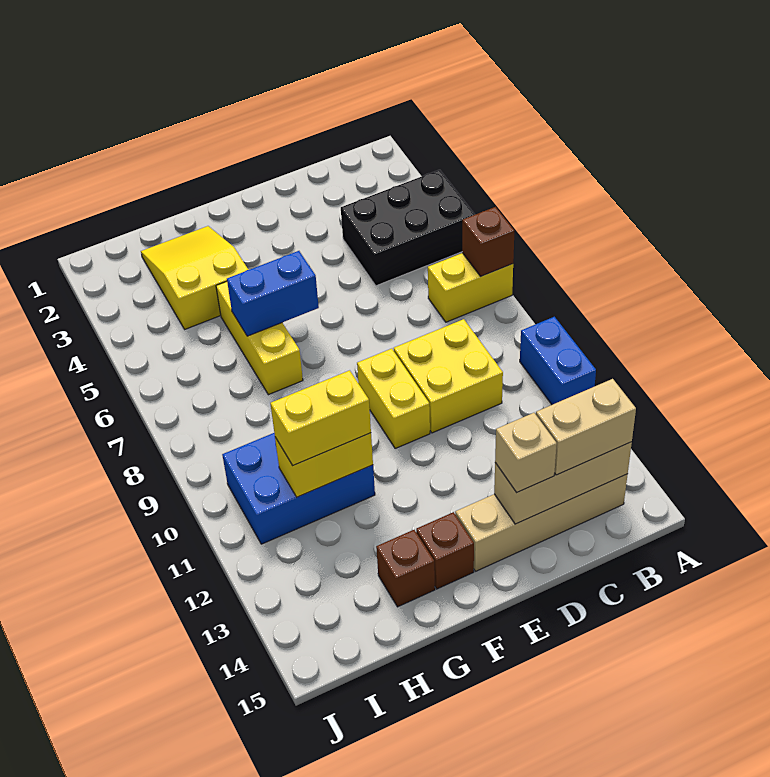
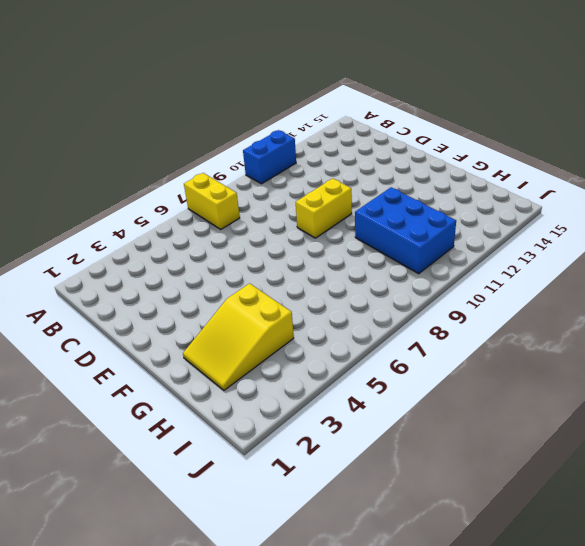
none -> black brick A4:C5 level 1
none -> tan brick B14:E14 level 1
none -> yellow brick C9:D10 level 1

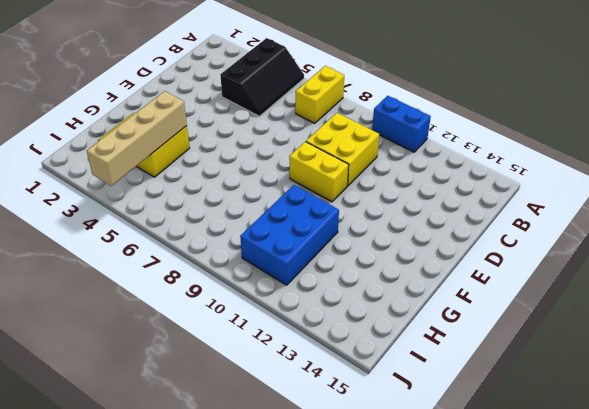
black slope A4:C5 level 1 top 4 -> black brick A4:C5 level 1
tan brick G4:J4 level 2 -> tan brick B14:E14 level 1
none -> brown brick F14 level 1
none -> yellow brick G5:G7 level 1
none -> brown brick G14 level 1

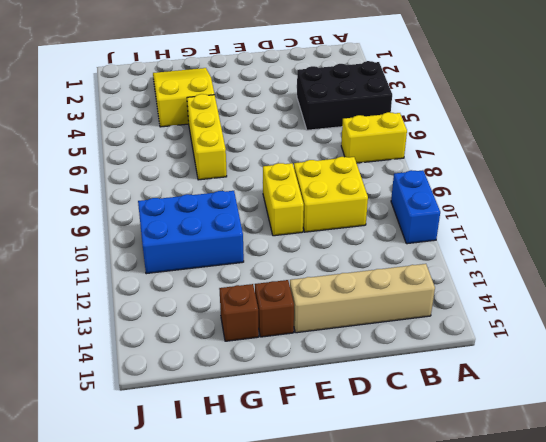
none -> brown brick A7 level 2
none -> tan brick B14:D14 level 2
none -> blue brick F6:G6 level 2

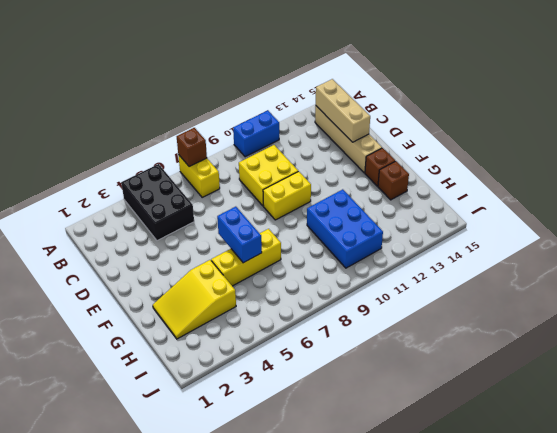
none -> yellow brick G11:H11 level 2
none -> tan brick B14:C14 level 3
none -> tan brick D14 level 3

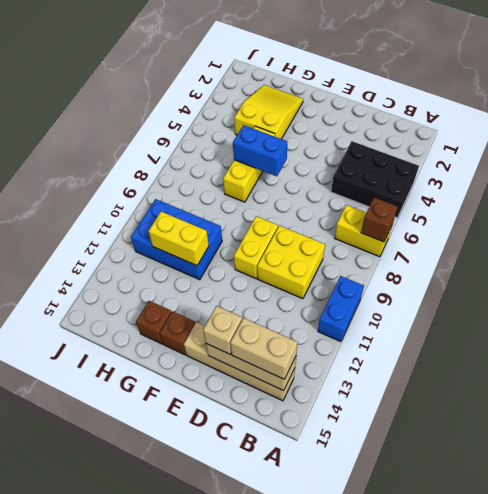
none -> yellow brick G11:H11 level 3

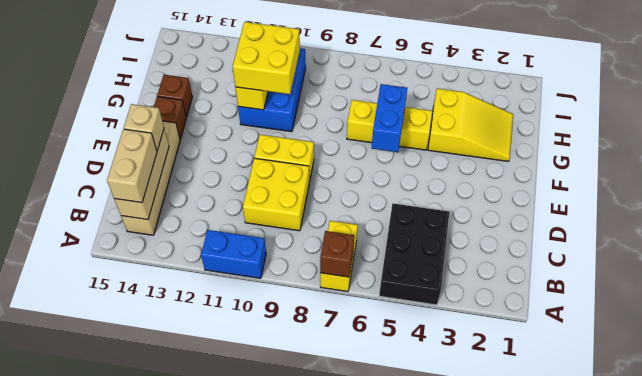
yellow brick G10:H11 level 3 -> yellow brick G11:H11 level 3

